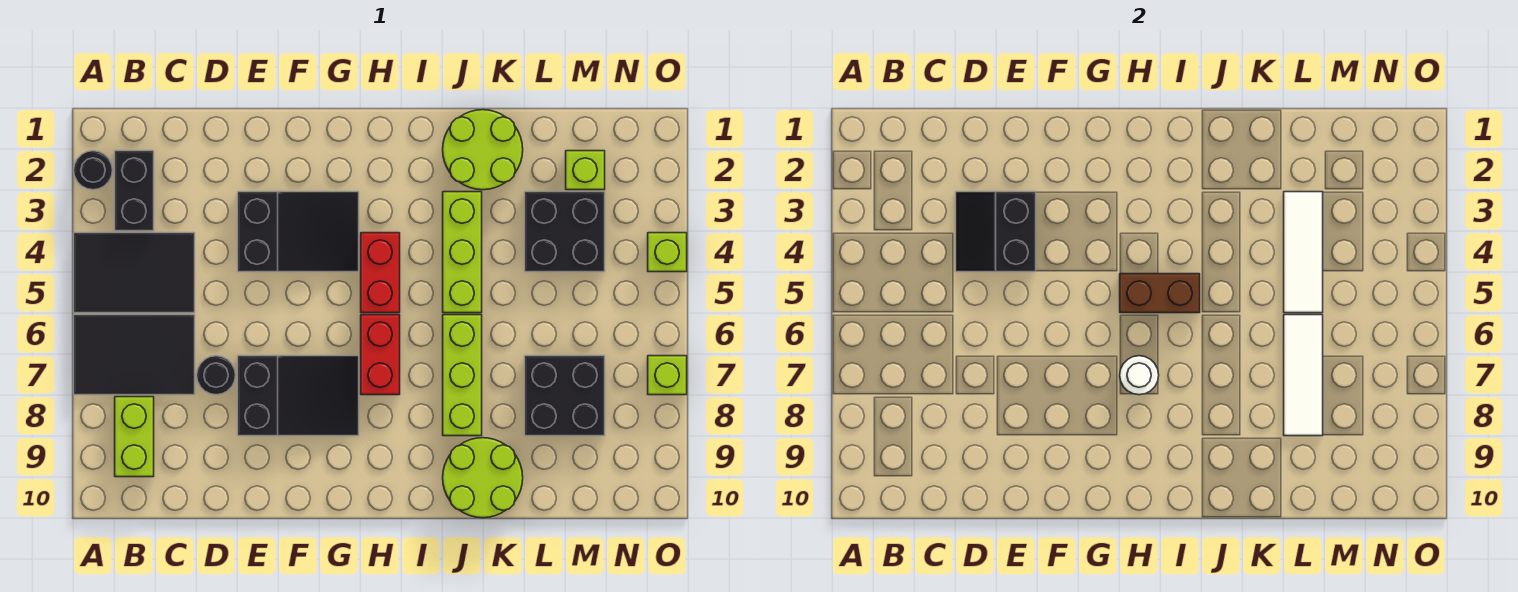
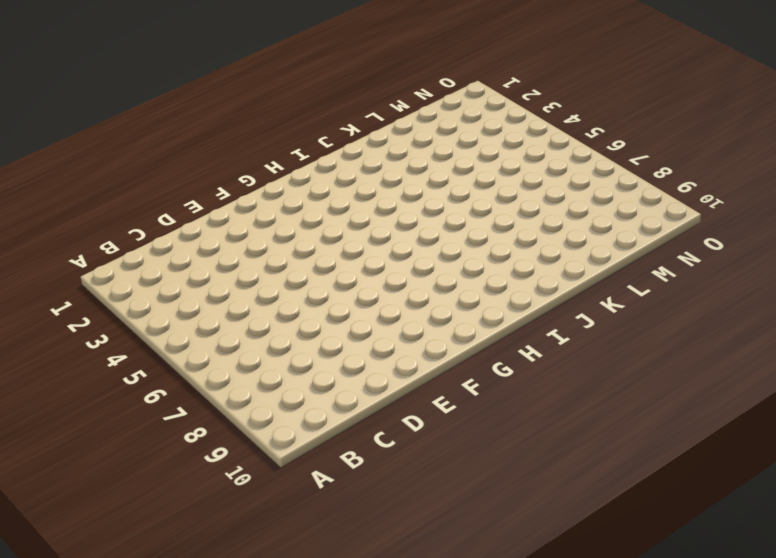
none -> black round brick A2 level 1
none -> black tile A4:C5 level 1
none -> black tile A6:C7 level 1

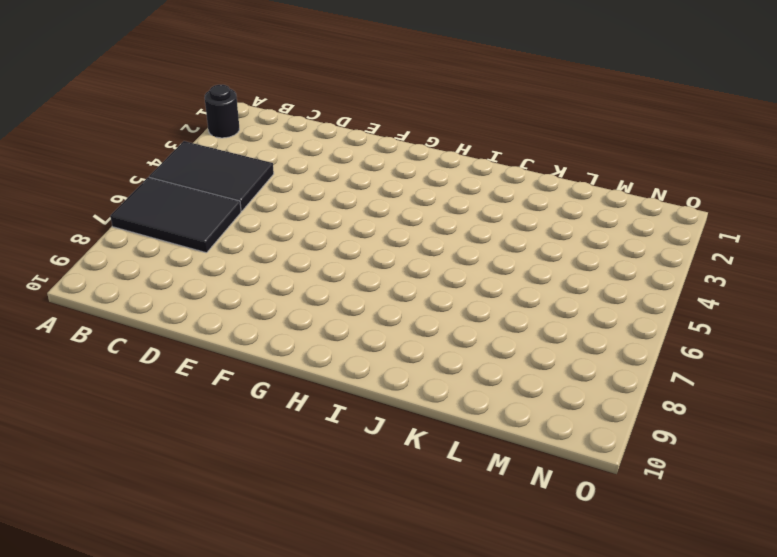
none -> black brick B2:B3 level 1
none -> lime brick B8:B9 level 1
none -> black round brick D7 level 1

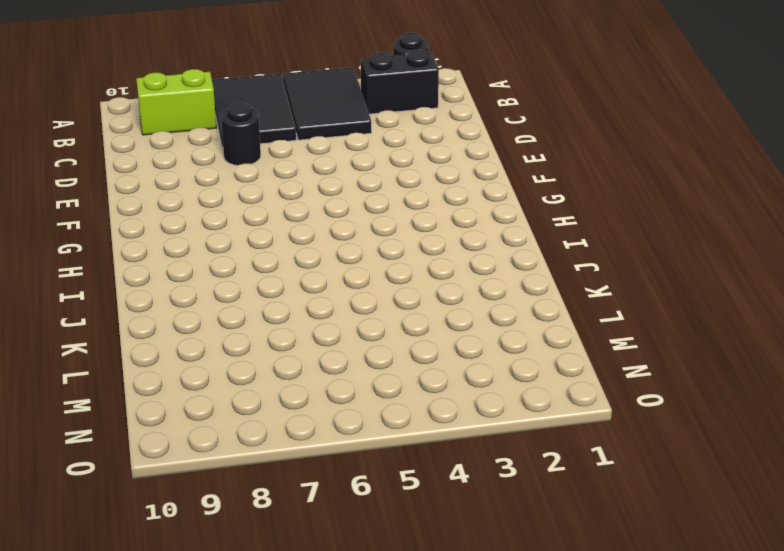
none -> black slope E3:G4 level 1 top E
none -> black slope E7:G8 level 1 top E
none -> red brick H4:H5 level 1

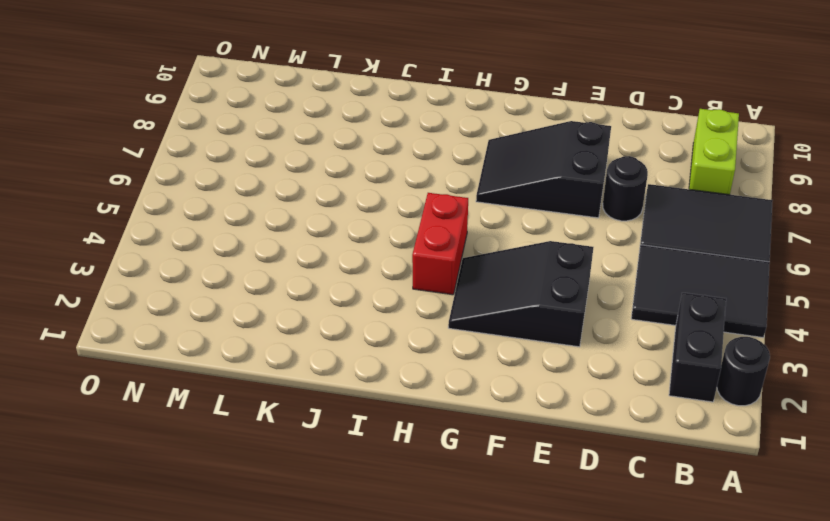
none -> red brick H6:H7 level 1
none -> lime round brick J1:K2 level 1
none -> lime brick J3:J5 level 1

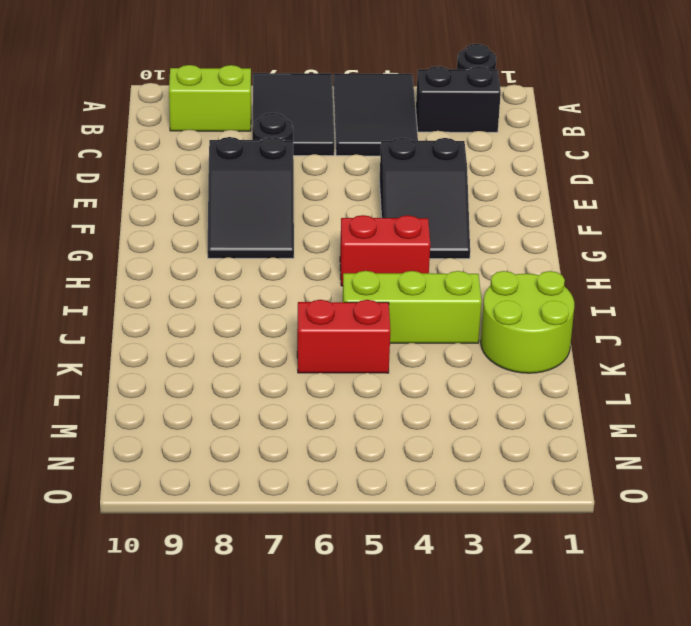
red brick K5:K6 level 1 -> red brick H6:H7 level 1
none -> lime brick J6:J8 level 1
none -> lime round brick J9:K10 level 1
none -> black brick L3:M4 level 1

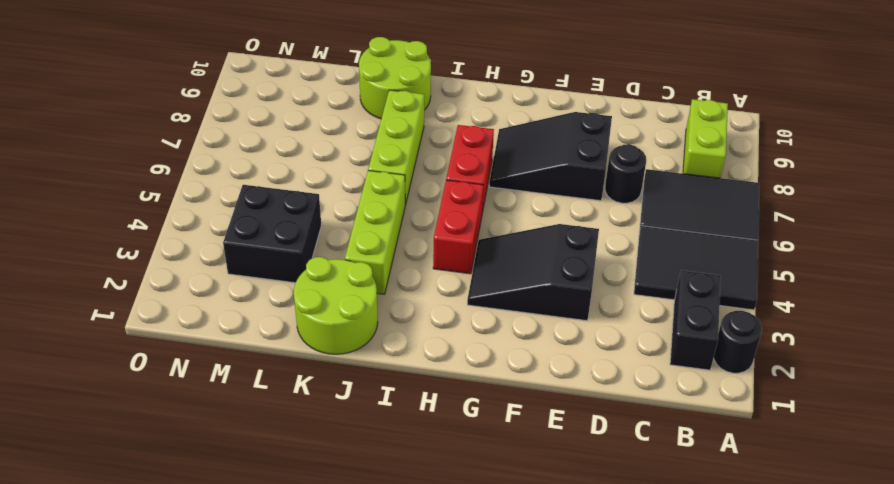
none -> black brick L7:M8 level 1
none -> lime brick M2 level 1
none -> lime brick O4 level 1

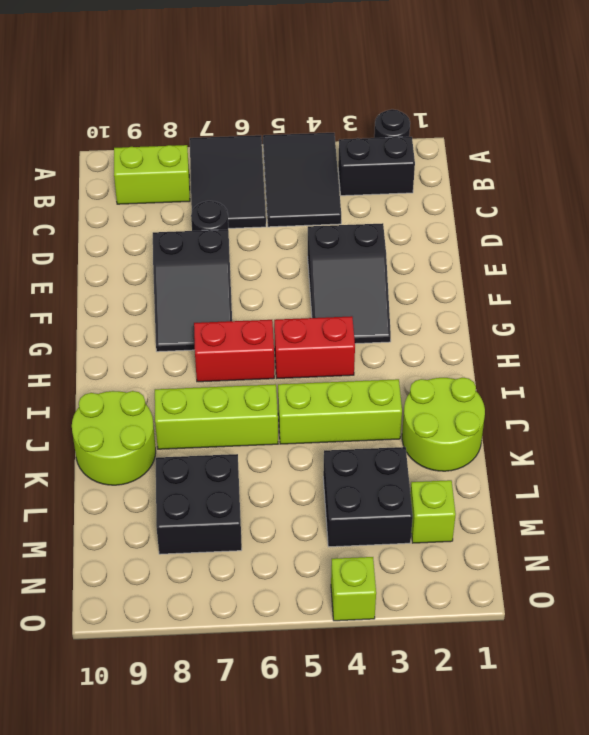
none -> lime brick O7 level 1
none -> black slope D3:E4 level 2 top E
none -> brown brick H5:I5 level 2

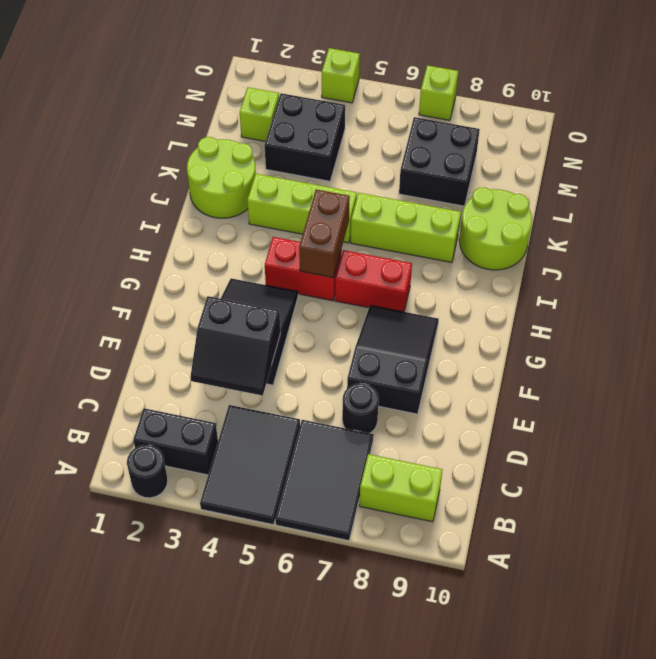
none -> white round brick H7 level 2
none -> white tile L3:L5 level 2
none -> white tile L6:L8 level 2

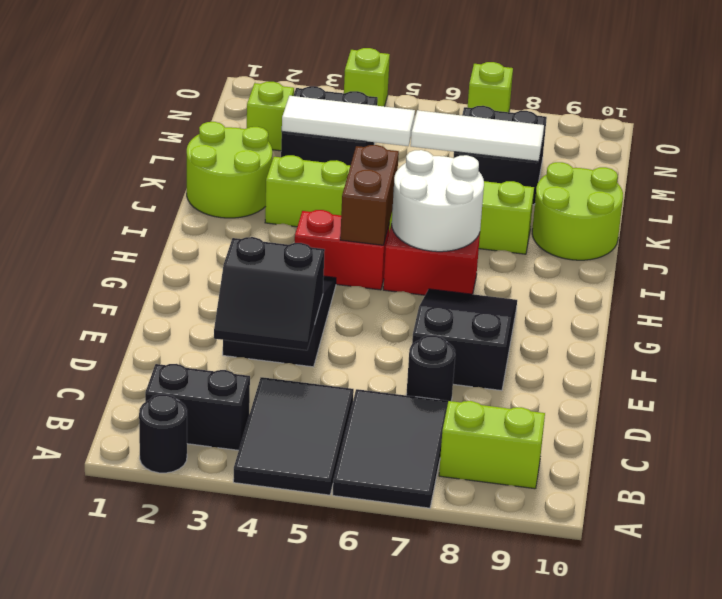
white round brick H6:I7 level 2 -> white round brick H7 level 2

